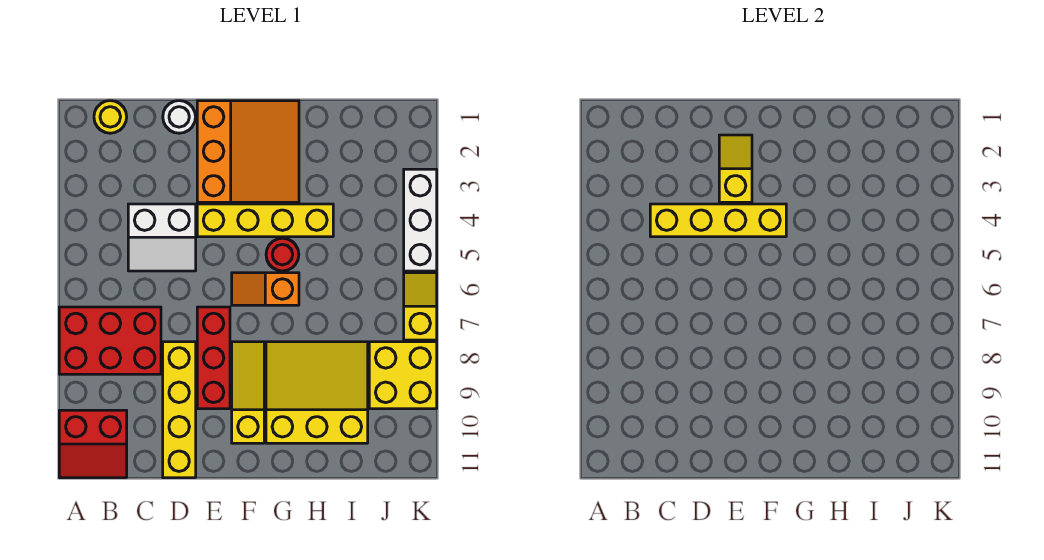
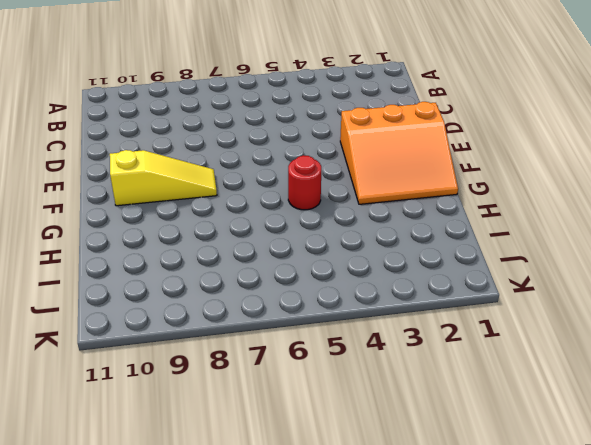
none -> red brick A7:C8 level 1
none -> red slope A10:B11 level 1 top 10
none -> yellow round brick B1 level 1

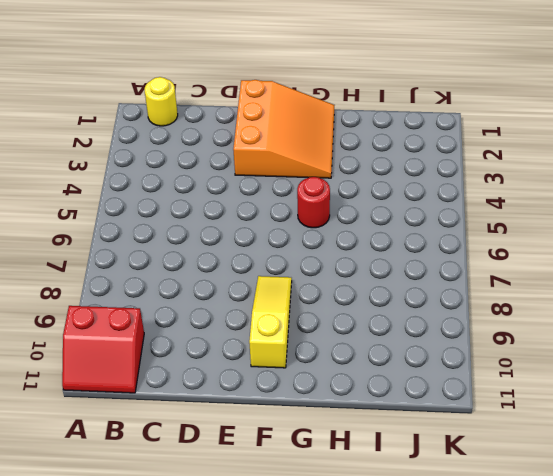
none -> red brick A7:C8 level 1
none -> white slope C4:D5 level 1 top 4
none -> white round brick D1 level 1

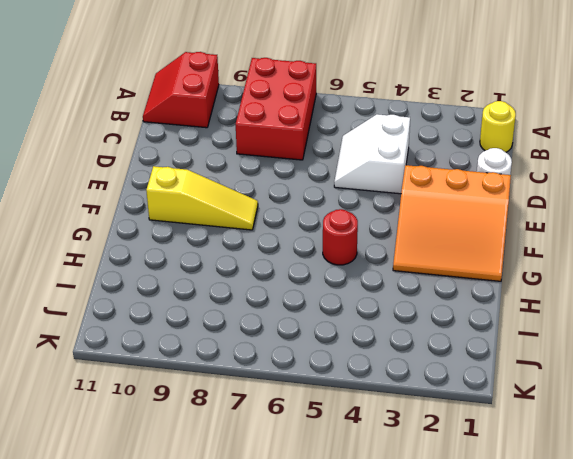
none -> yellow brick D8:D11 level 1
none -> yellow brick E4:H4 level 1
none -> red brick E7:E9 level 1

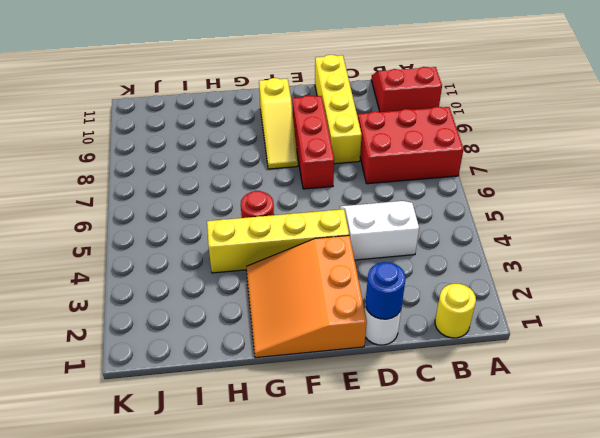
blue round brick D1 level 2 -> none
none -> orange slope F6:G6 level 1 top G
none -> yellow slope G8:I10 level 1 top 10
none -> yellow brick J8:K9 level 1

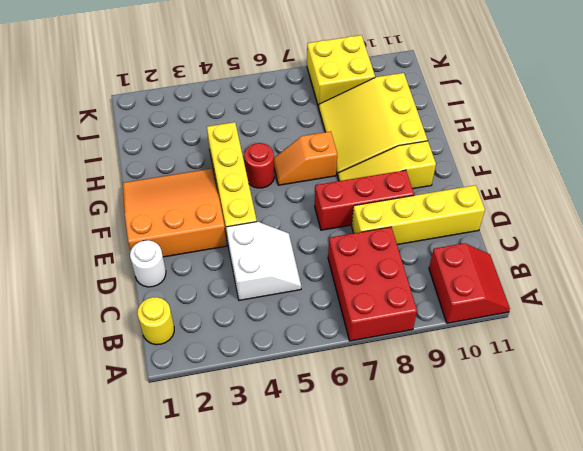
orange slope G6:G7 level 1 top 7 -> orange slope F6:G6 level 1 top G
none -> white brick K3:K5 level 1
none -> yellow slope K6:K7 level 1 top 7
none -> yellow brick C4:F4 level 2

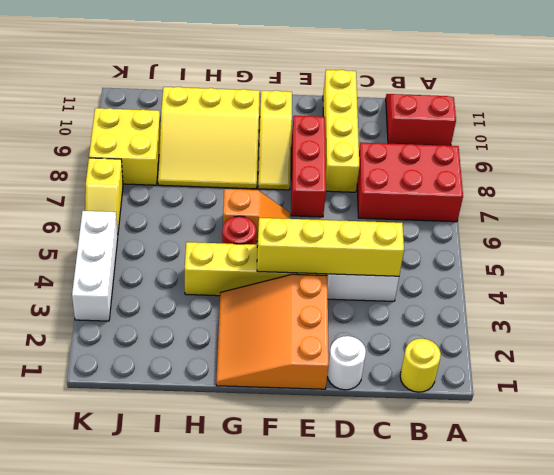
none -> yellow slope E2:E3 level 2 top 3

